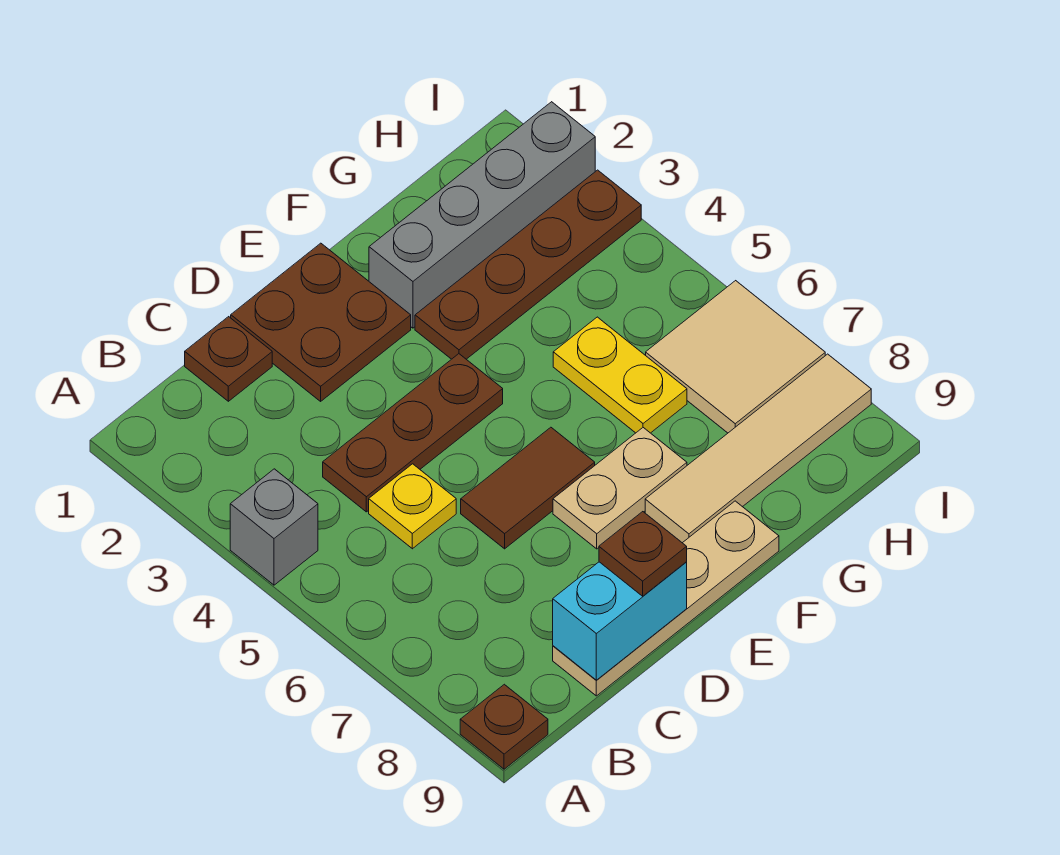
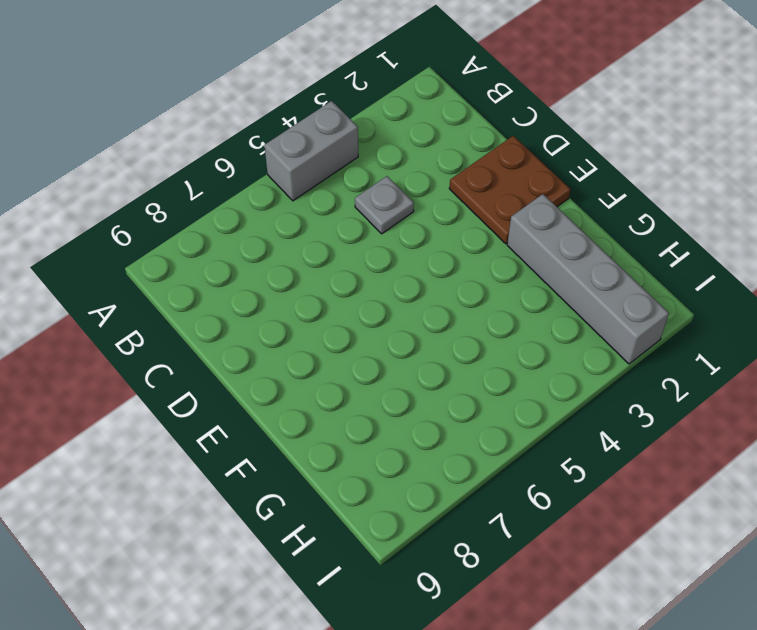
grey brick A4:A5 level 1 -> grey brick A4 level 1
grey plate C4 level 1 -> brown plate C4:E4 level 1
none -> brown plate A9 level 1
none -> brown plate C1 level 1
none -> yellow plate C5 level 1

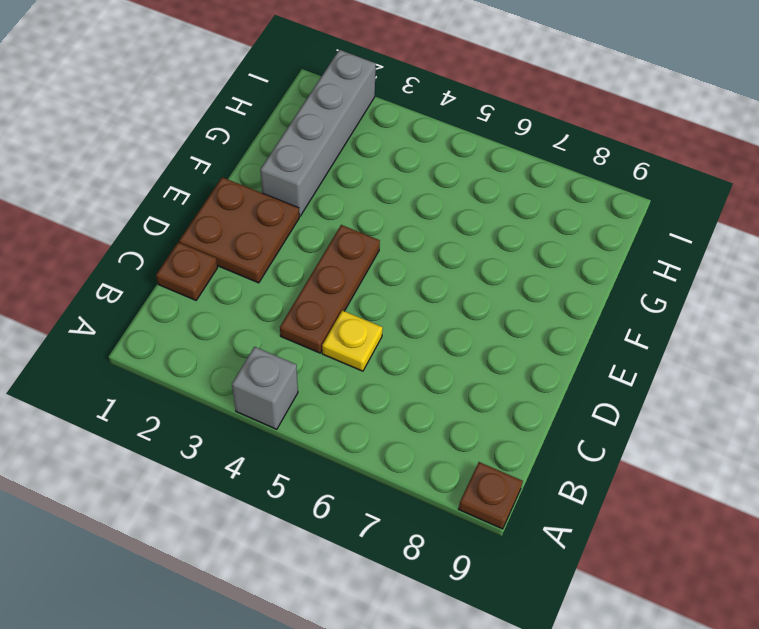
none -> tan plate C9:F9 level 1
none -> brown tile D6:E6 level 1
none -> tan plate E7:F7 level 1

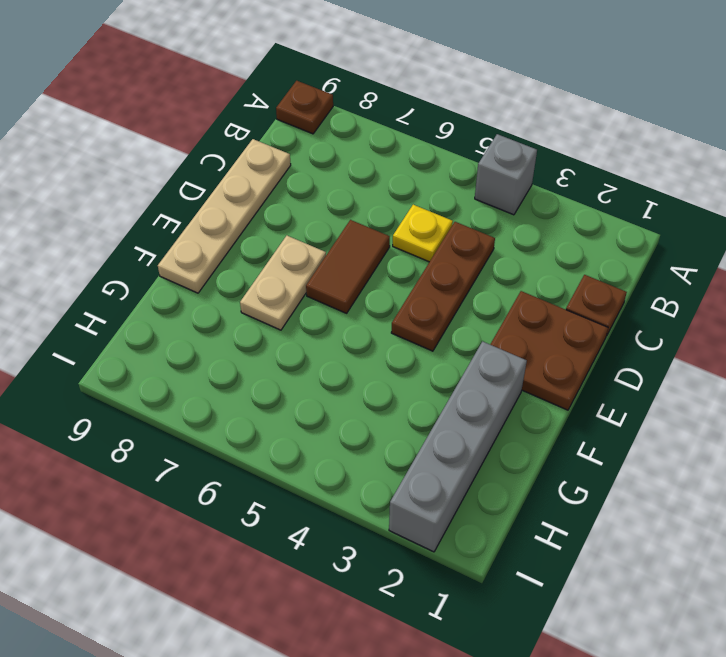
none -> brown plate F3:I3 level 1
none -> tan tile F8:I8 level 1
none -> yellow plate G5:G6 level 1

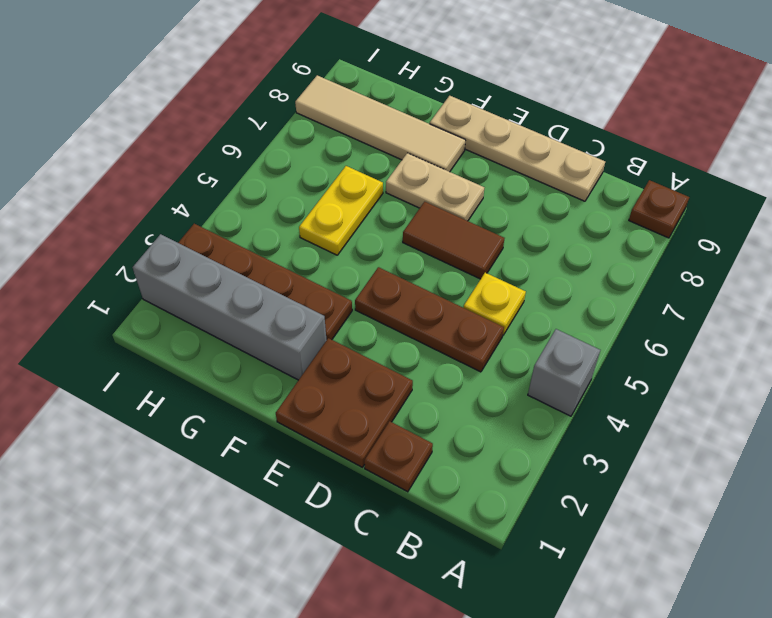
none -> tan tile H6:I7 level 1
none -> cyan brick C9:D9 level 2
none -> brown plate D9 level 3

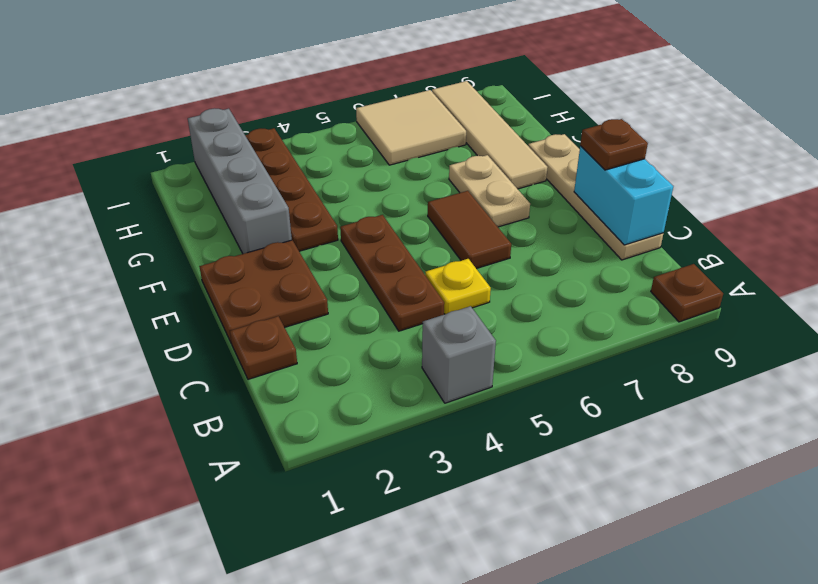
none -> yellow plate G5:G6 level 1

